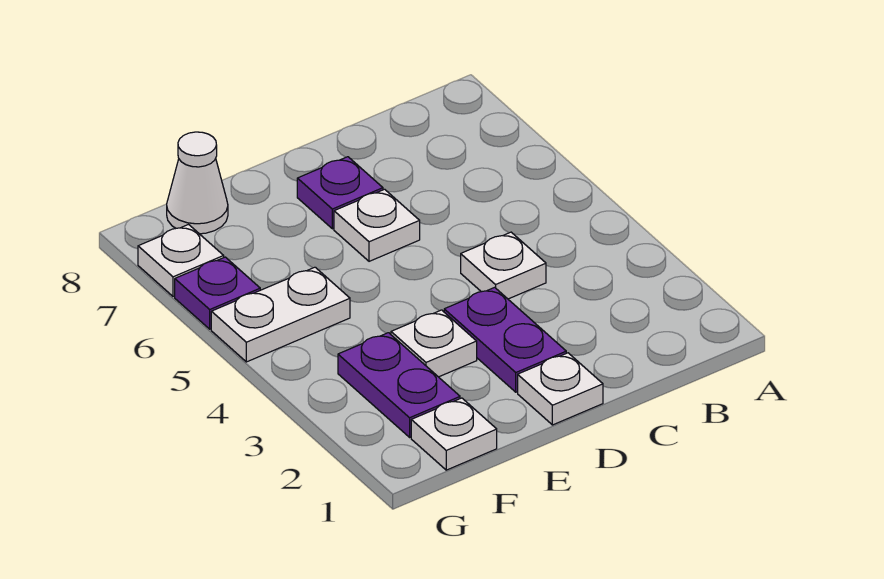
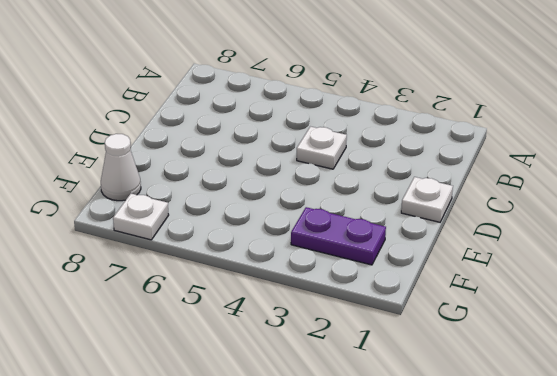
none -> purple plate D2:D3 level 1
none -> white plate D6 level 1
none -> purple plate D7 level 1

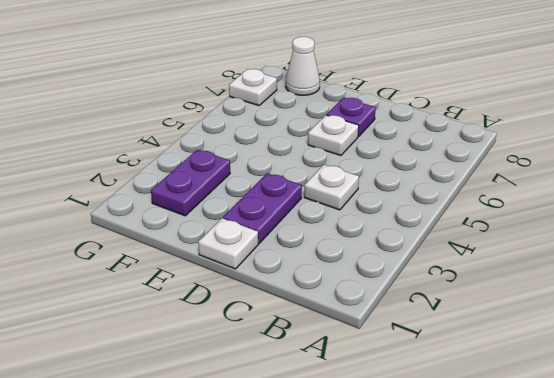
none -> white plate E3 level 1
none -> white plate F1 level 1
none -> white plate F5:G5 level 1

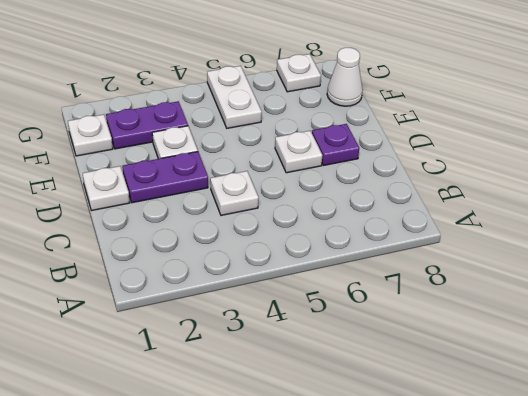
none -> purple plate G6 level 1

